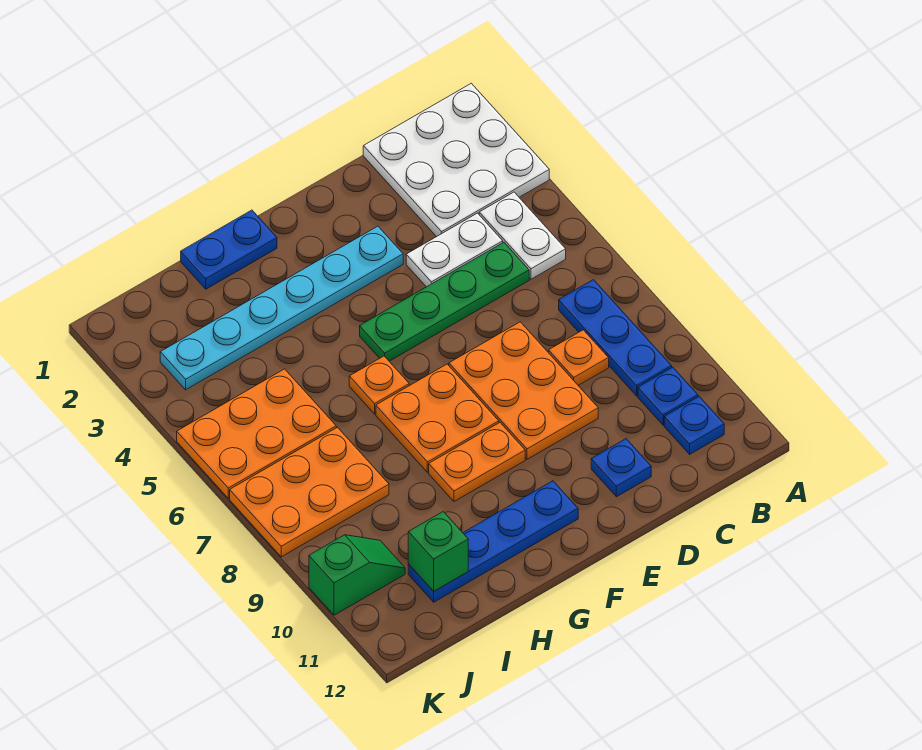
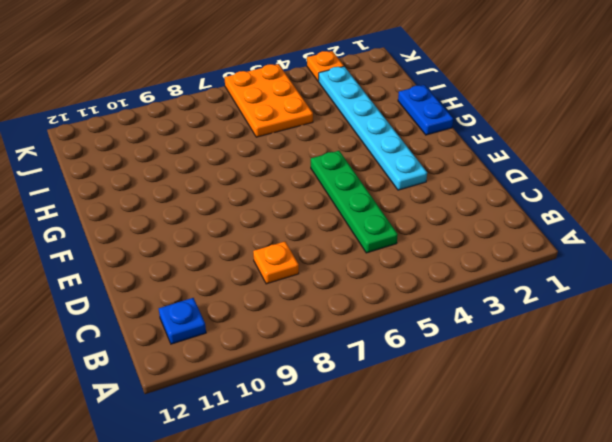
orange plate K3 level 1 -> orange plate G6 level 1
none -> white plate A1:C3 level 1
none -> white plate B4:B5 level 1
none -> blue plate B7:B9 level 1

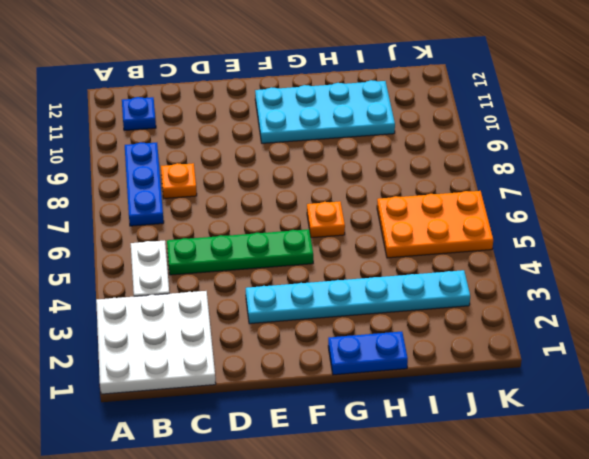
cyan plate F10:I11 level 1 -> blue plate F11:I11 level 1
none -> blue plate B10 level 1
none -> white plate C4:D4 level 1
none -> orange plate D7:E9 level 1

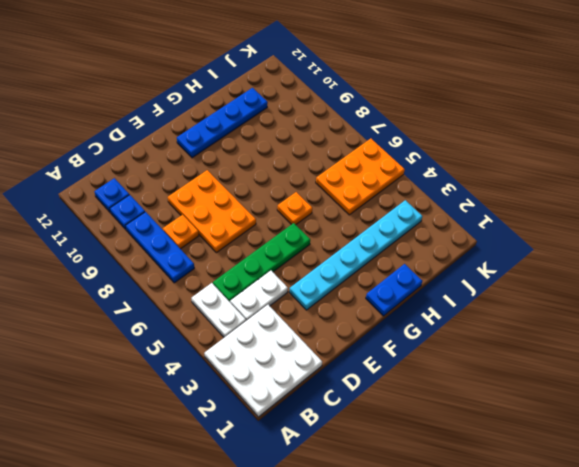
none -> blue plate D11 level 1
none -> orange plate F7:G8 level 1
none -> orange plate F9:G9 level 1

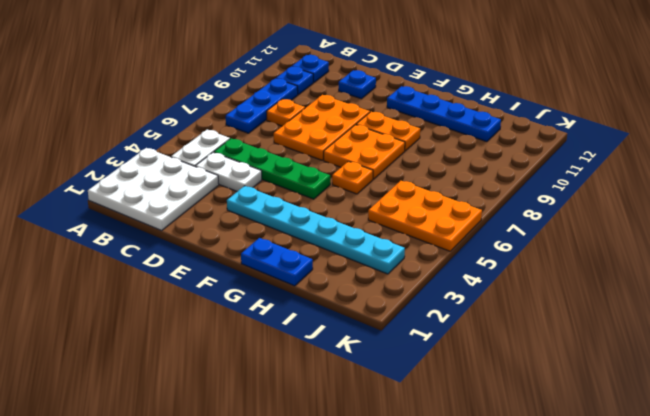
none -> orange plate I7:K8 level 1
none -> green slope J10:K10 level 1 top K
none -> green brick I11 level 2

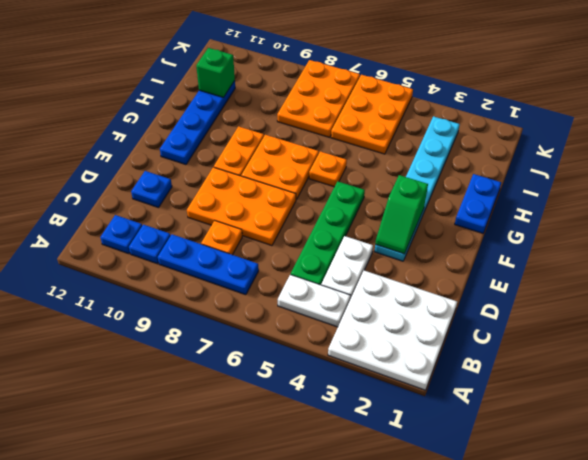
green slope E3:F3 level 2 top F -> green slope J10:K10 level 1 top K

